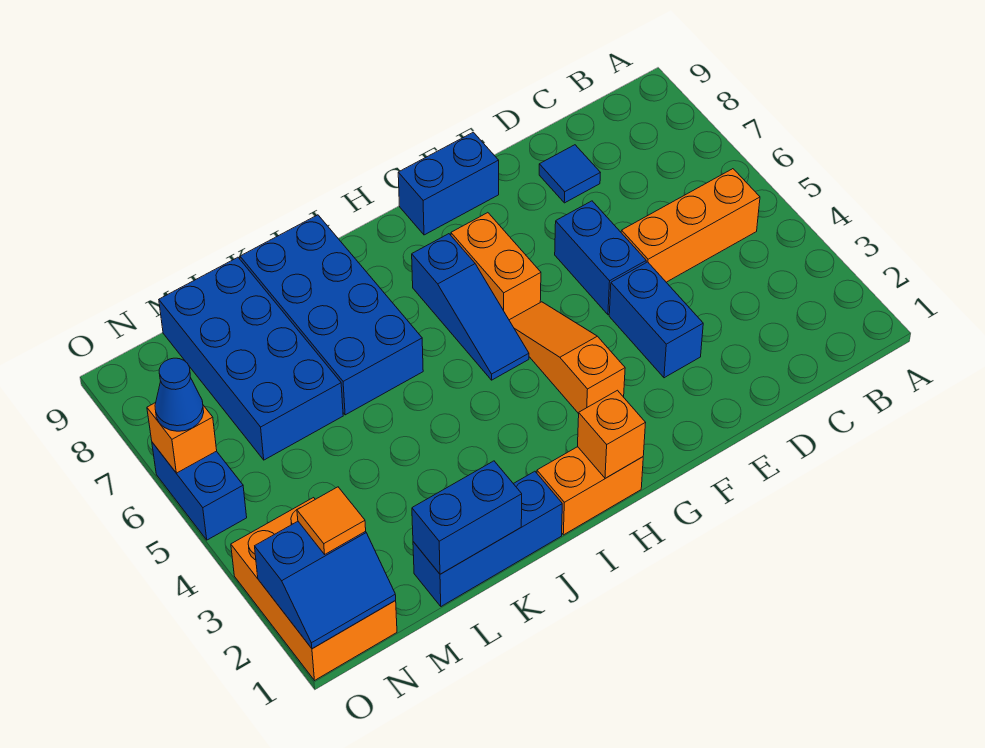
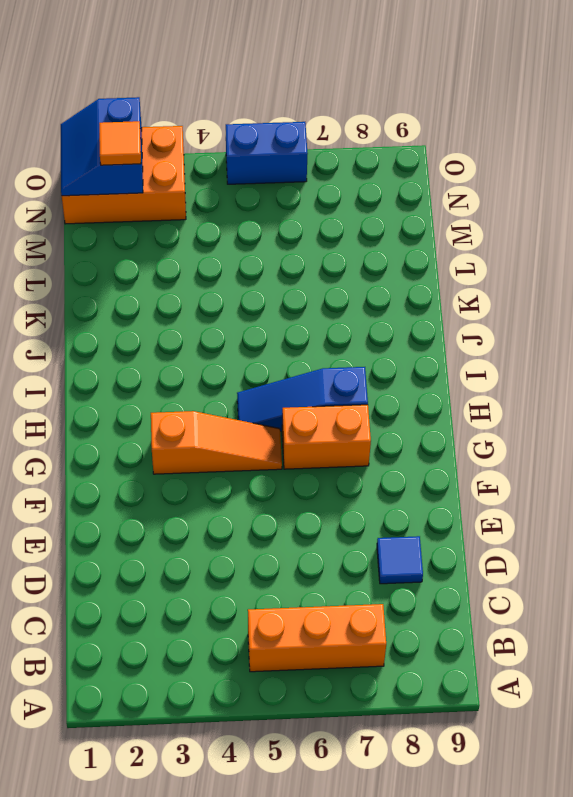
orange brick B5:B7 level 1 -> orange brick B5:D5 level 1
none -> blue brick E3:E4 level 1
none -> blue brick E5:E6 level 1
none -> blue brick F9:G9 level 1

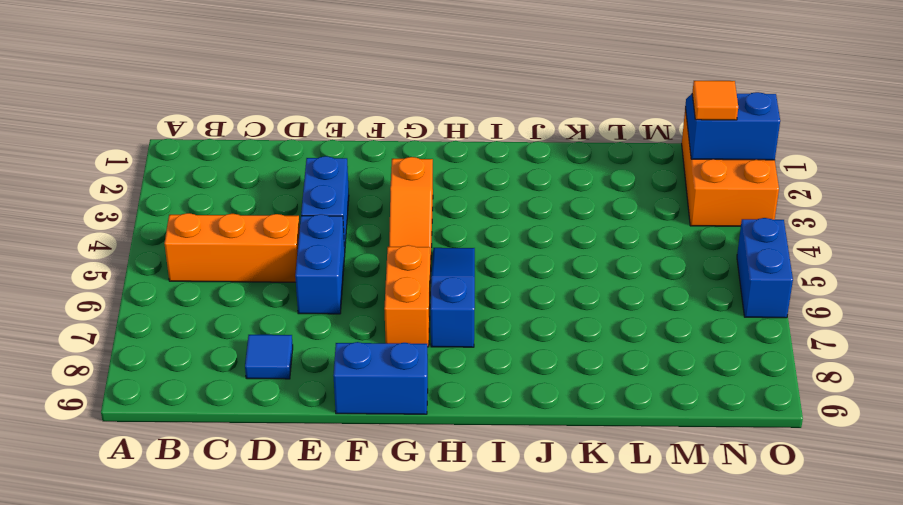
none -> orange brick H1:I1 level 1
none -> blue brick J1:L1 level 1
none -> blue brick J6:K9 level 1

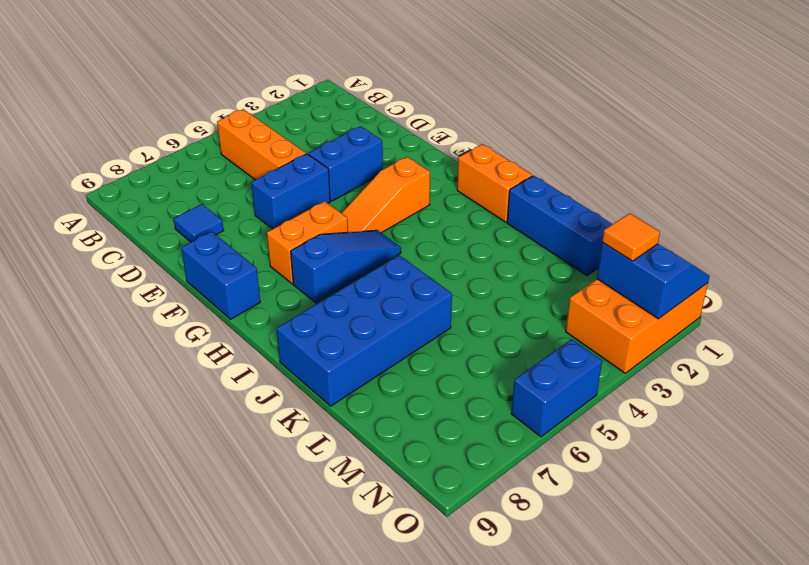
none -> blue brick L6:M9 level 1
none -> orange brick H1 level 2
none -> blue brick K1:L1 level 2

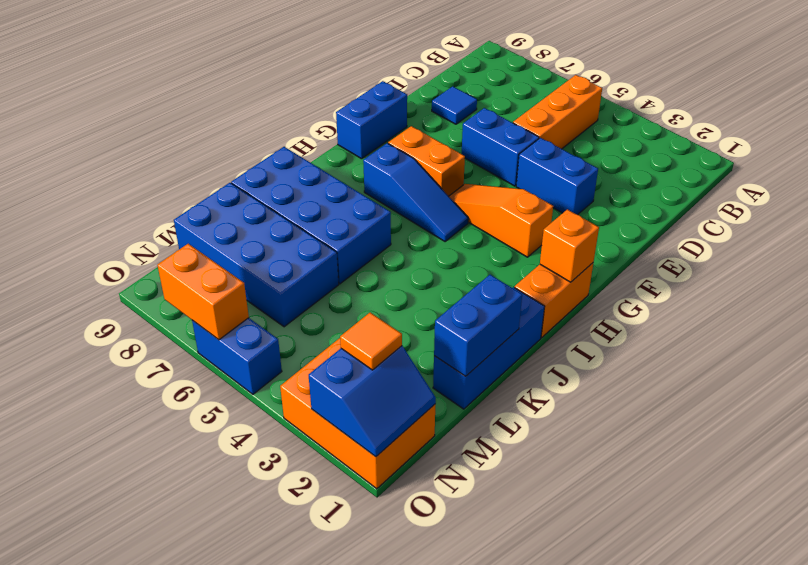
orange brick O6:O7 level 2 -> orange brick O6 level 2
none -> blue cone O6 level 3

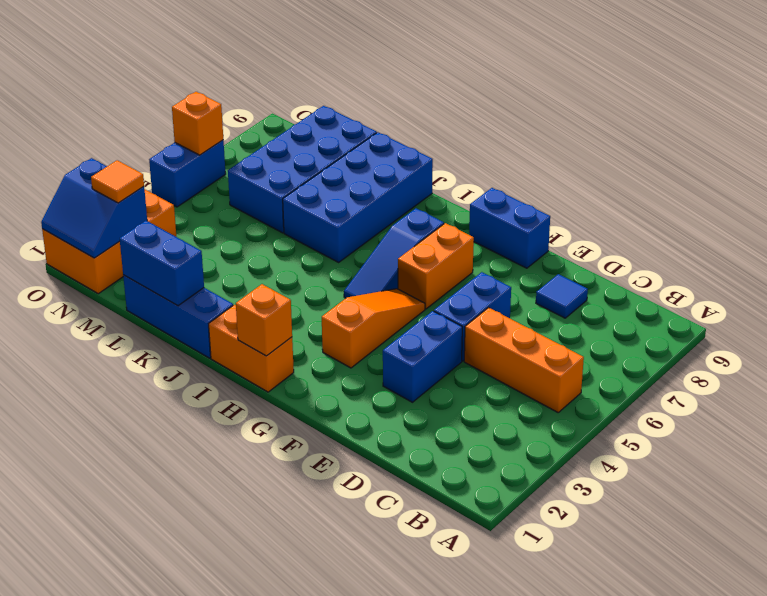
none -> blue cone O6 level 3

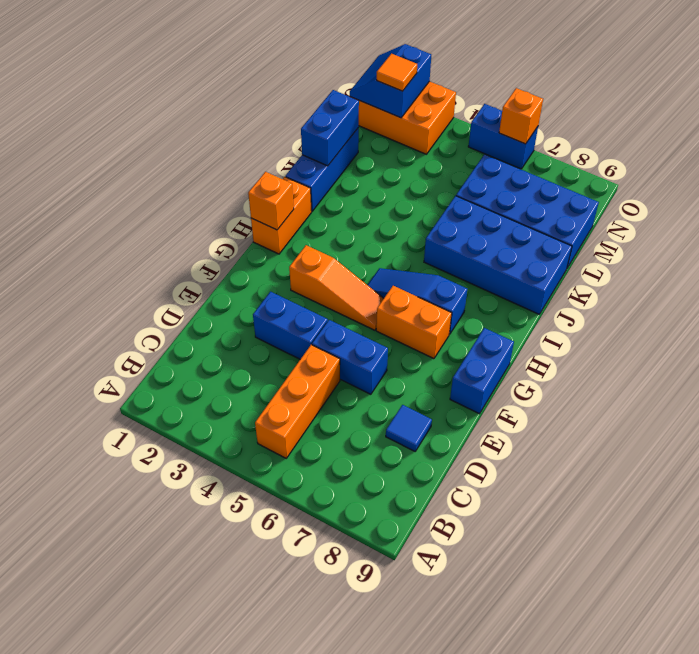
none -> blue cone O6 level 3

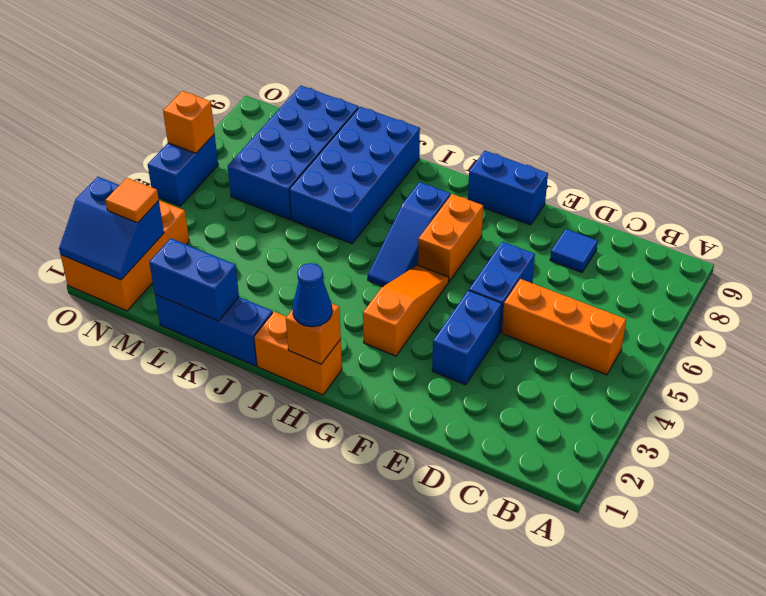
blue cone H1 level 3 -> blue cone O6 level 3

